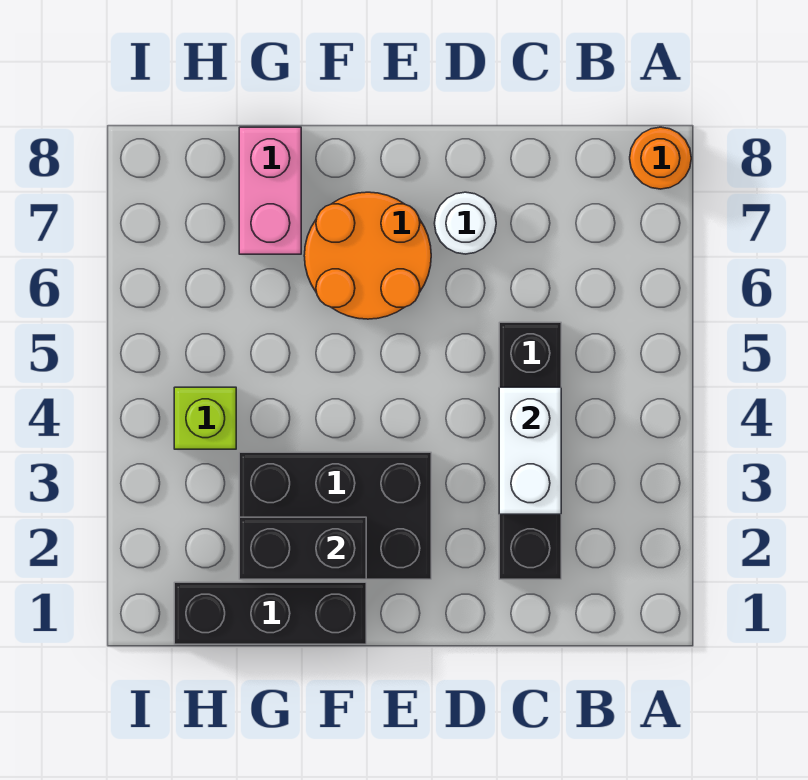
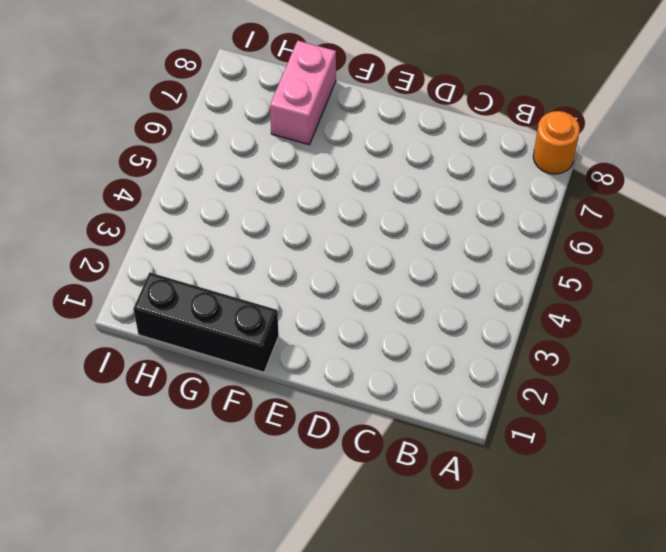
none -> black brick C2:C5 level 1
none -> white round brick D7 level 1

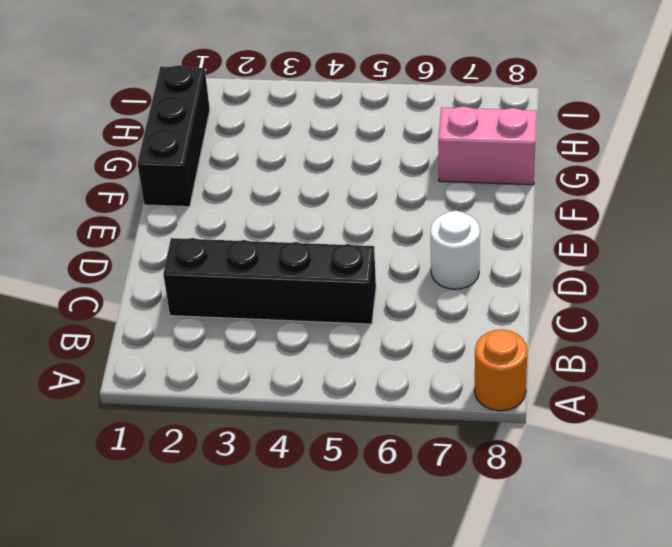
none -> black brick E2:G3 level 1
none -> orange round brick E6:F7 level 1

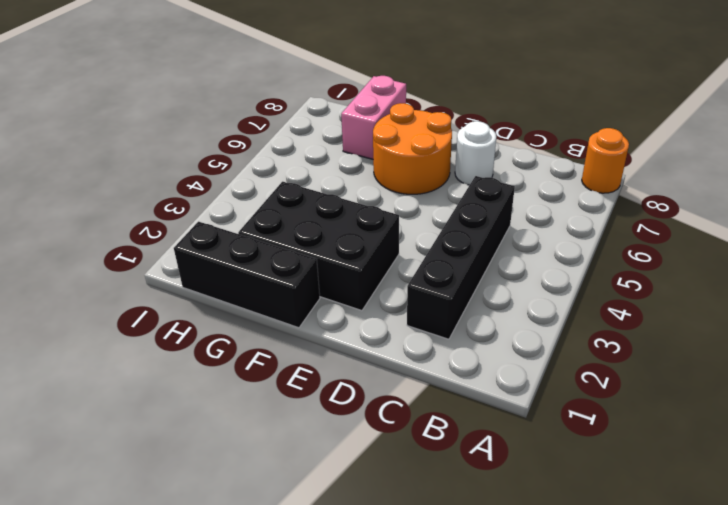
none -> lime brick H4 level 1
none -> white brick C3:C4 level 2

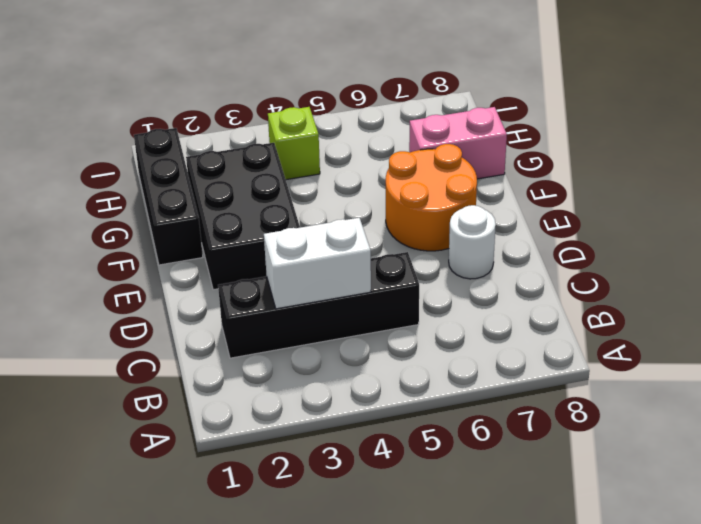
none -> orange round brick A8 level 1
none -> black brick F2:G2 level 2

